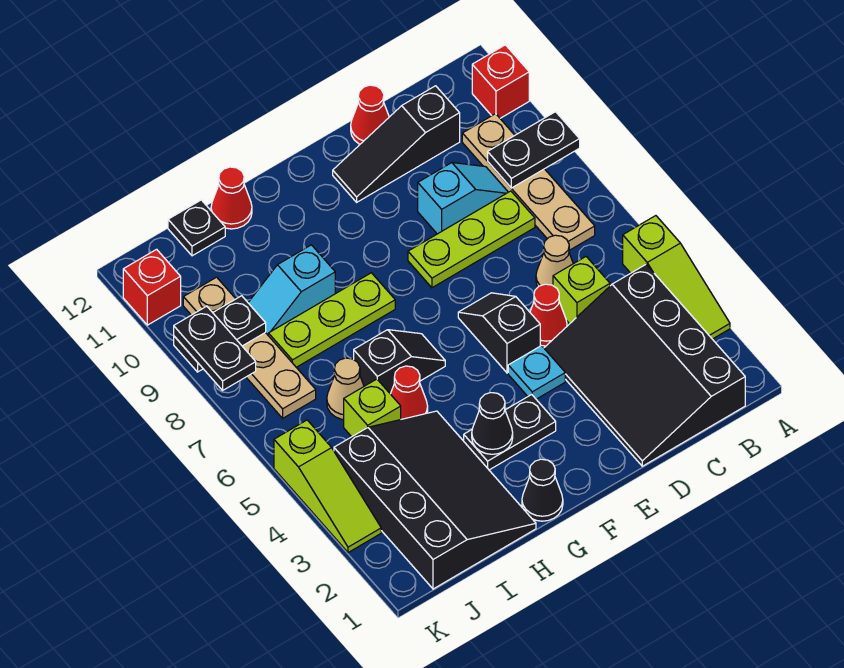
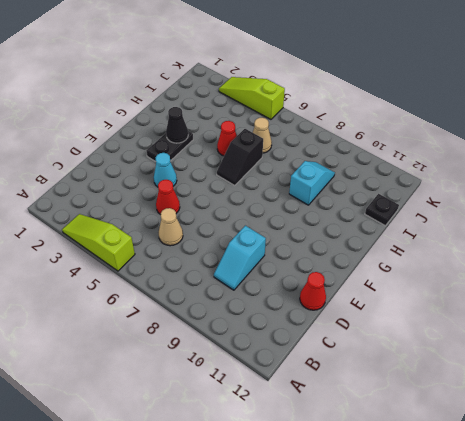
cyan cone E4 level 1 -> cyan plate E4 level 1
none -> red brick A11 level 1
none -> black slope B1:D4 level 1 top B
none -> tan plate B7:B10 level 1
none -> lime brick C5 level 1

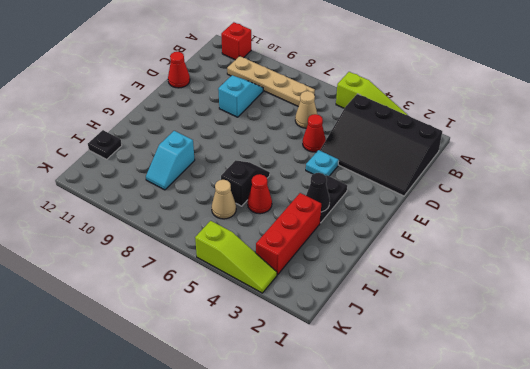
red brick H3:J3 level 1 -> black slope H1:J4 level 1 top J
none -> lime brick C5 level 1
none -> lime plate C8:E8 level 1
none -> black slope C11:E11 level 1 top C
none -> black slope E5:E6 level 1 top 5

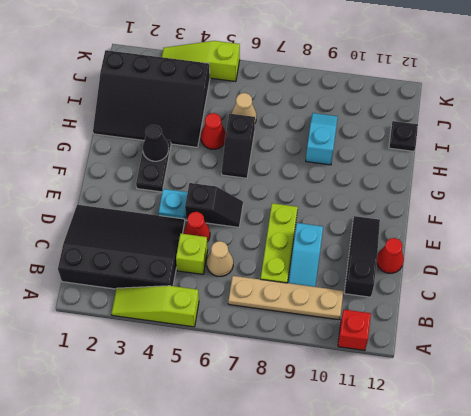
none -> black cone G1 level 1
none -> lime plate G8:I8 level 1
none -> red cone H12 level 1
none -> lime brick I5 level 1

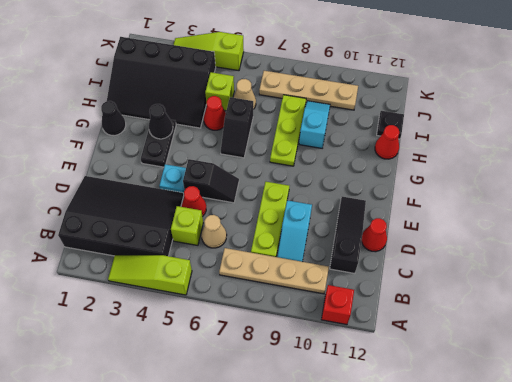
none -> red brick K11 level 1
none -> black plate A9:B9 level 2
none -> black plate J9:K9 level 2
none -> black plate K8:K9 level 3

